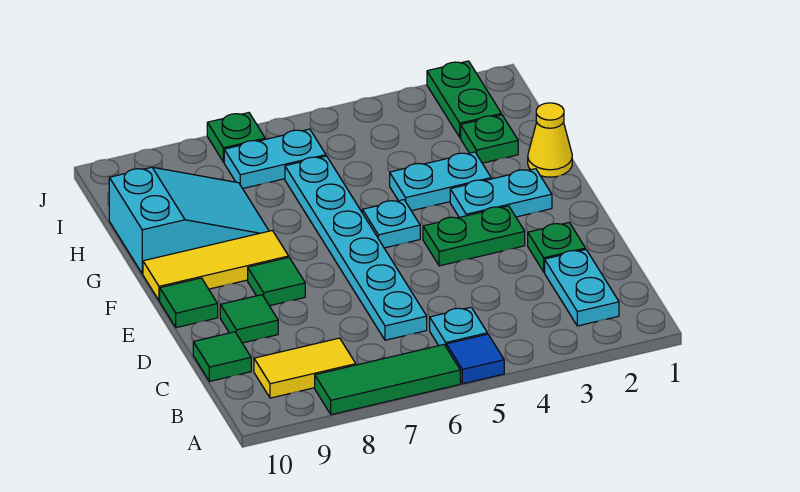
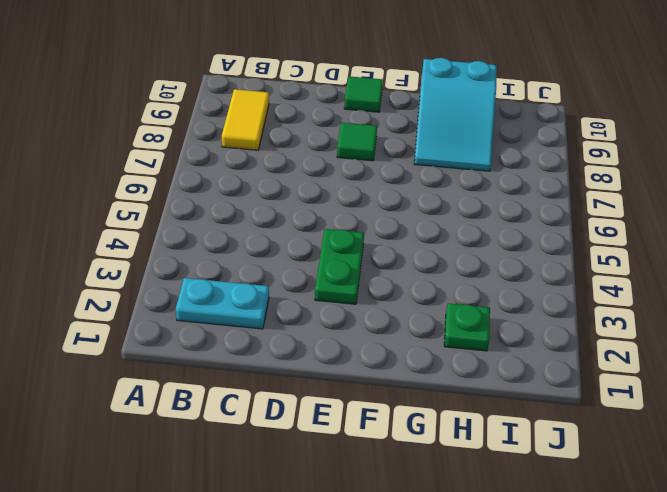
none -> blue tile A5 level 1
none -> green tile A6:A8 level 1
none -> cyan plate B5 level 1

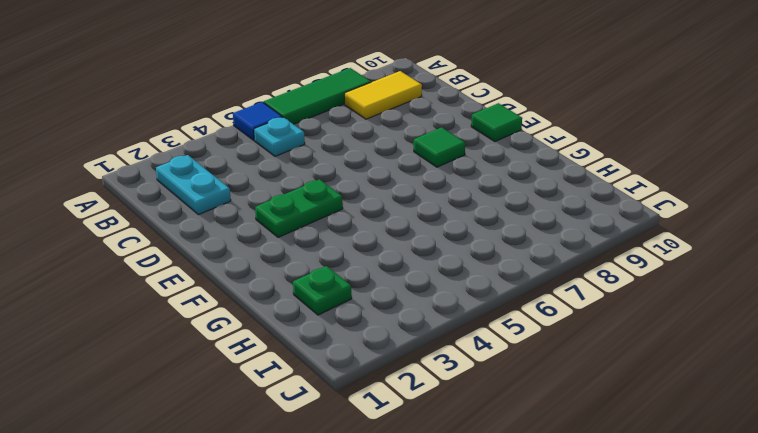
none -> cyan plate C6:H6 level 1
none -> green tile C10 level 1
none -> green plate D2 level 1

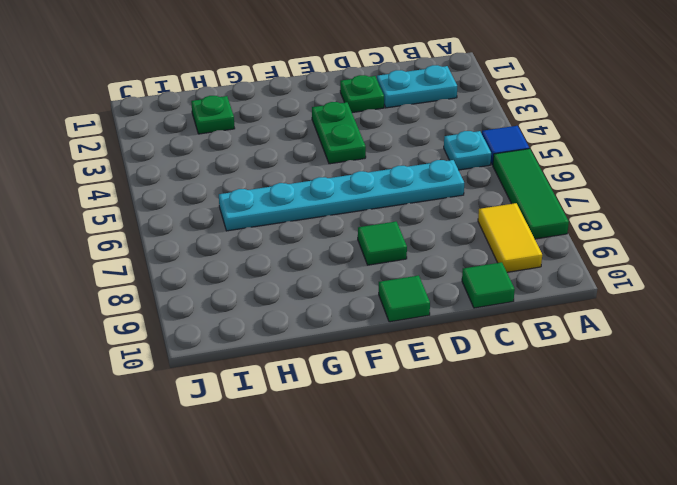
none -> green tile D9 level 1
none -> cyan plate F2:F3 level 1
none -> cyan plate F5 level 1

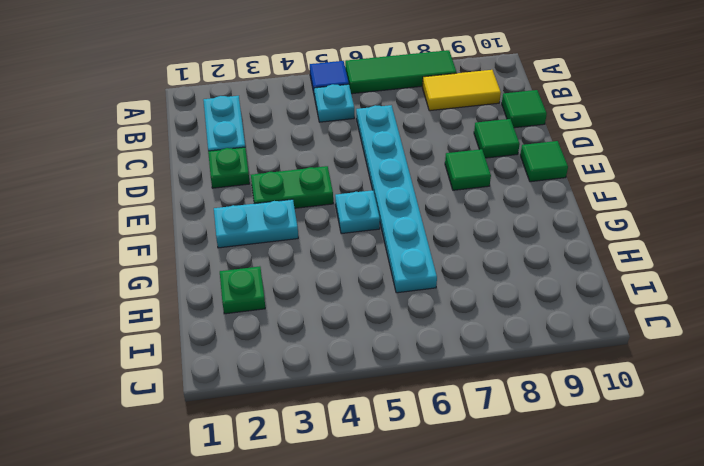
none -> yellow tile F8:F10 level 1
none -> yellow cone G1 level 1
none -> cyan plate G3:G4 level 1

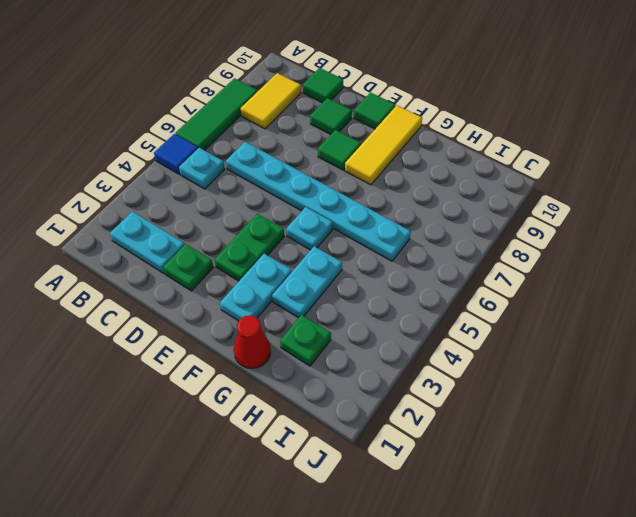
red cone G1 level 1 -> yellow cone G1 level 1
none -> cyan slope G8:H10 level 1 top 10
none -> green plate I2:J2 level 1
none -> cyan plate I6:I7 level 1

